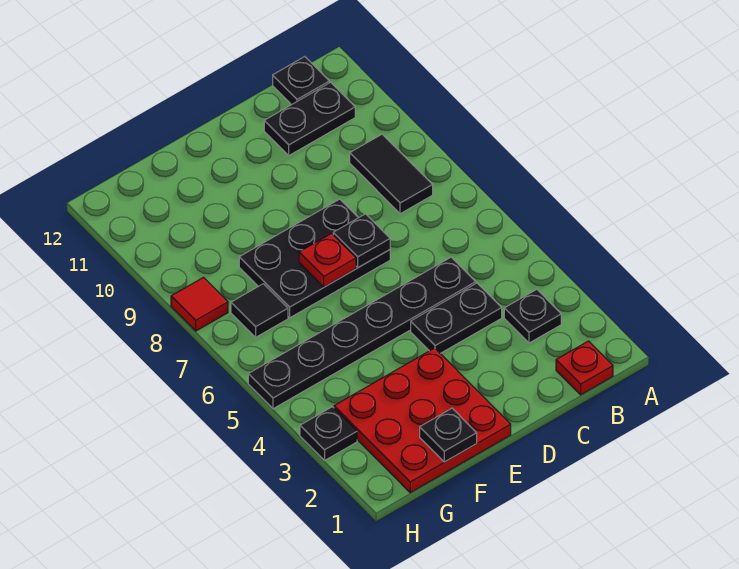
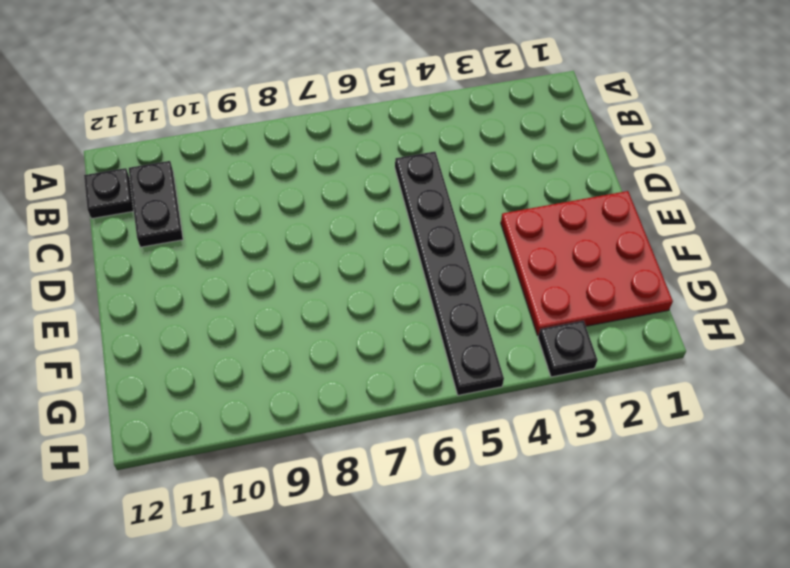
none -> red plate B1 level 1
none -> black plate B3 level 1
none -> black tile B8:B9 level 1

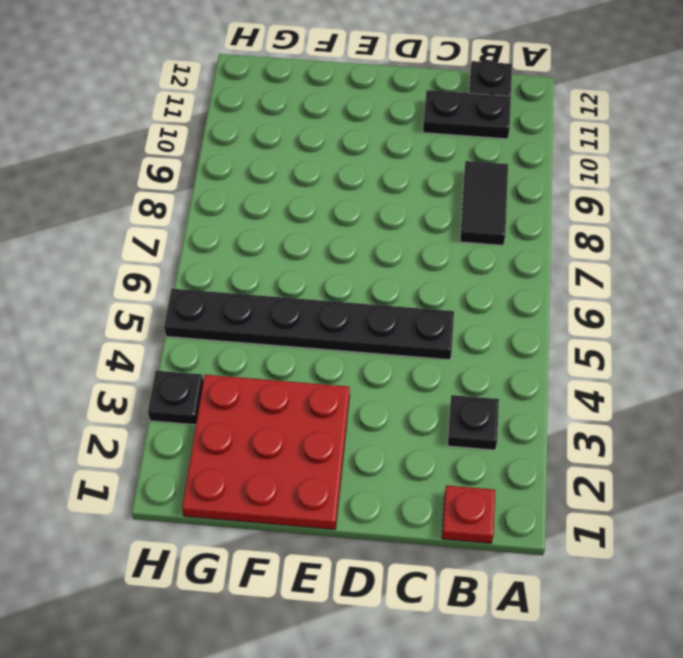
none -> black plate C4:D4 level 1
none -> black plate D7:F8 level 1
none -> black tile G7 level 1

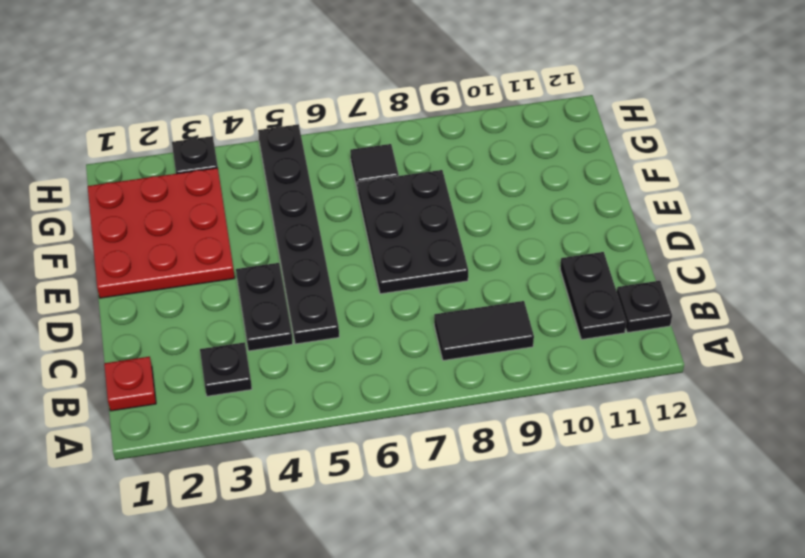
none -> red tile H8 level 1
none -> black plate D7 level 2
none -> red plate E7 level 2

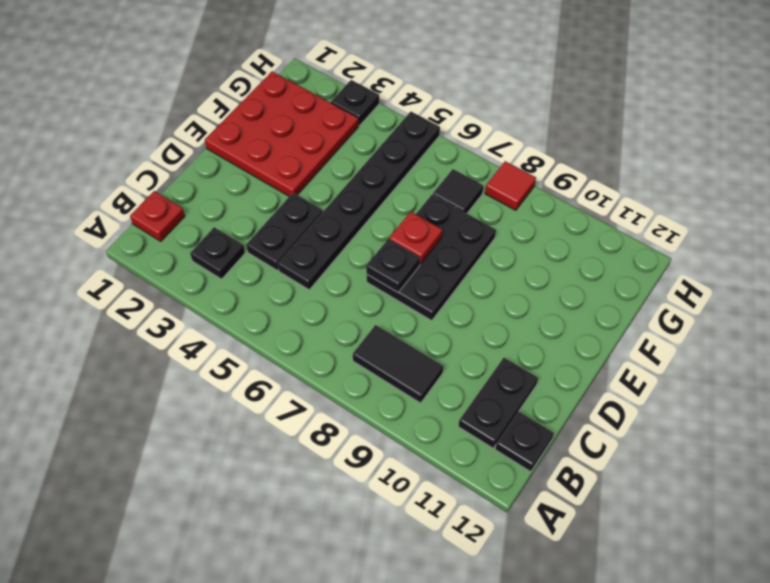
none -> black plate F1 level 2

